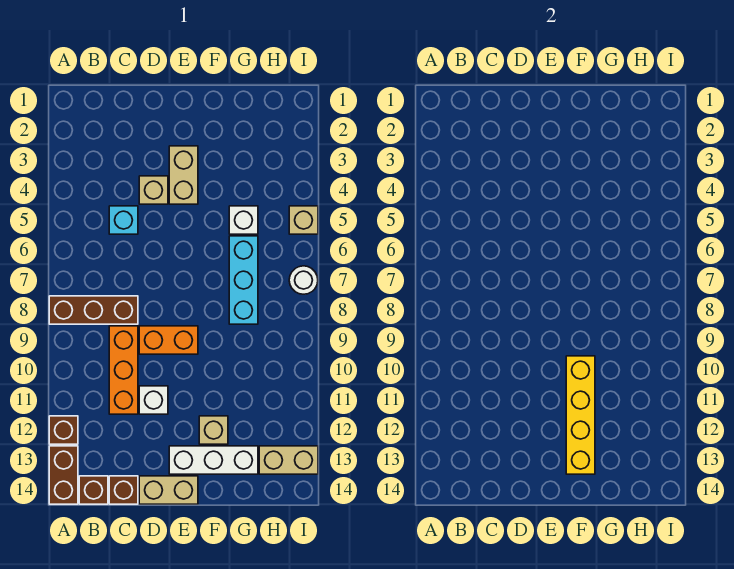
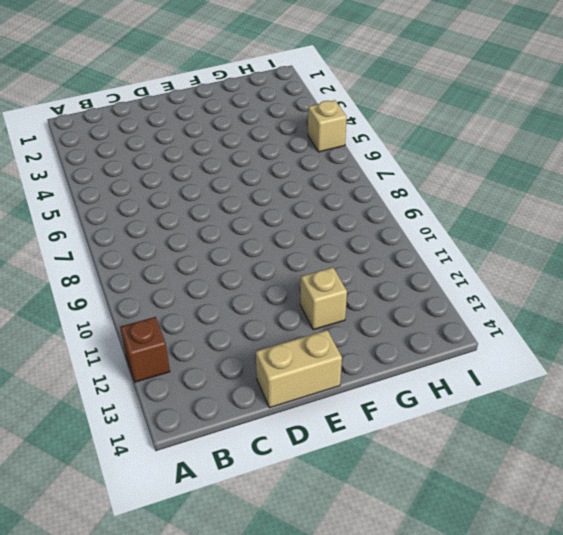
none -> brown brick A8:C8 level 1
none -> brown brick A13:A14 level 1
none -> brown brick B14 level 1

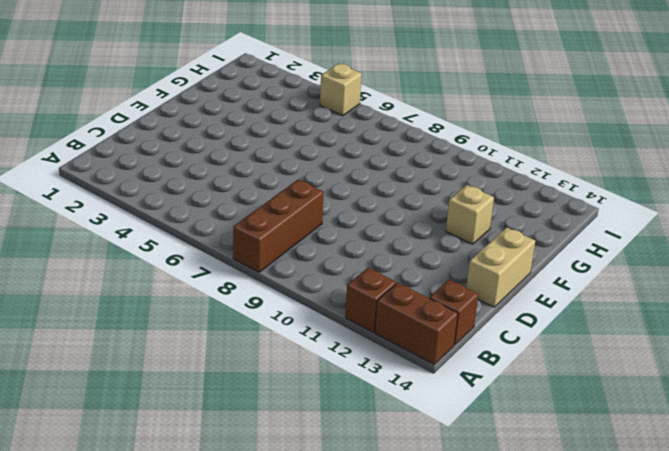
none -> cyan brick C5 level 1
none -> orange brick C9:C11 level 1
none -> brown brick C14 level 1

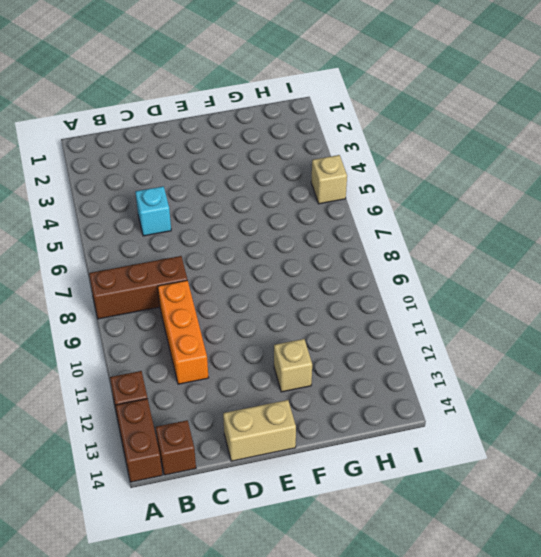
none -> brown brick C14 level 1
none -> tan brick D4 level 1
none -> orange brick D9:E9 level 1

